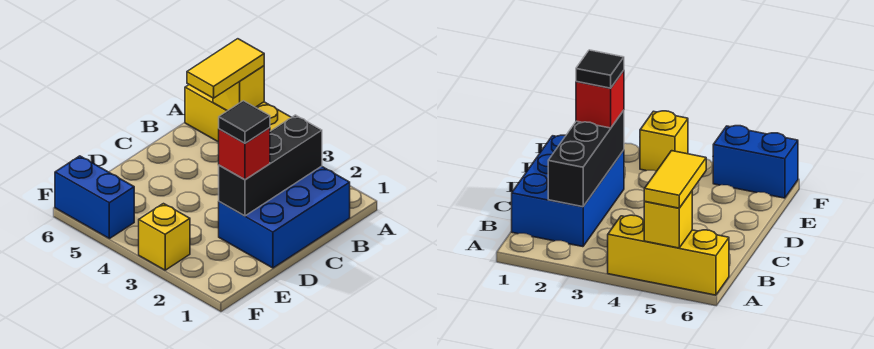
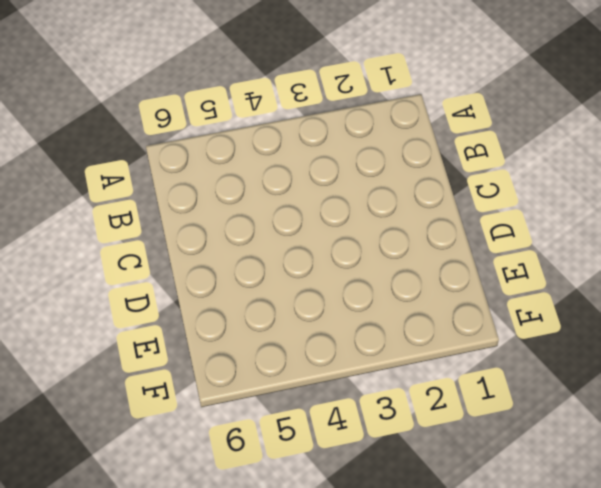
none -> yellow brick A4:A6 level 1
none -> blue brick B1:D2 level 1

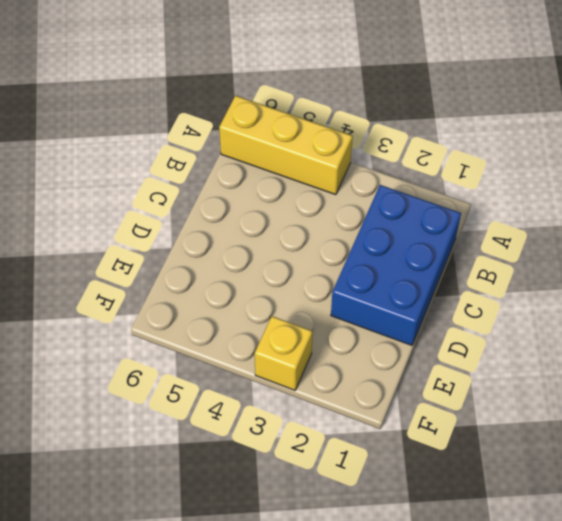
none -> blue brick F5:F6 level 1
none -> yellow brick A5 level 2

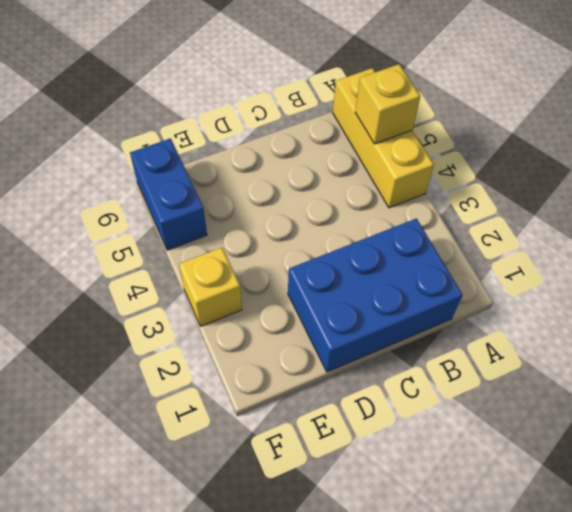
none -> black brick B2:D2 level 2
none -> yellow tile A5:B5 level 3

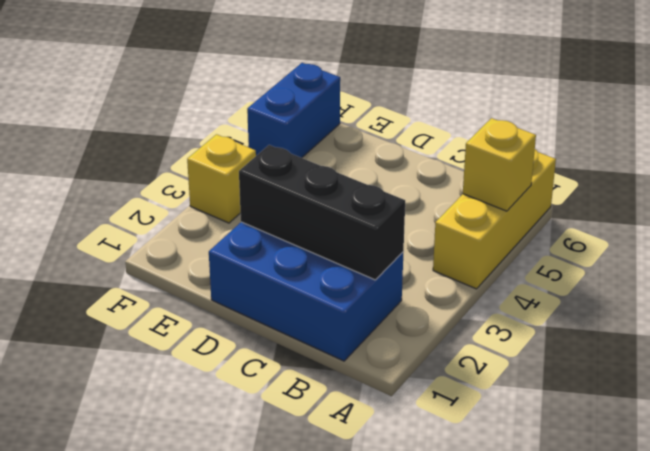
none -> yellow tile A5:B5 level 3
none -> red brick D2 level 3

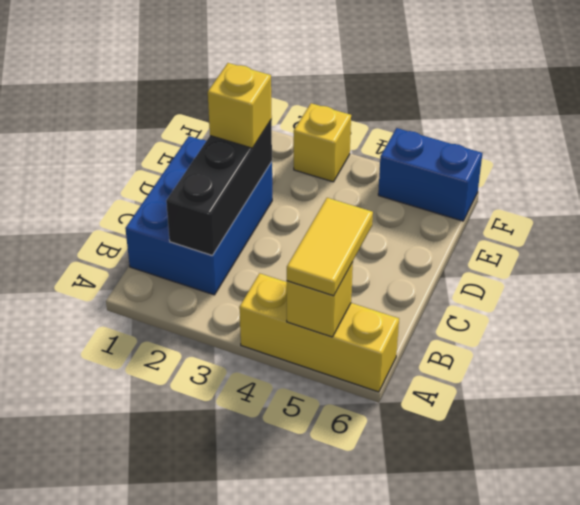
yellow brick D2 level 3 -> red brick D2 level 3
none -> black tile D2 level 4

